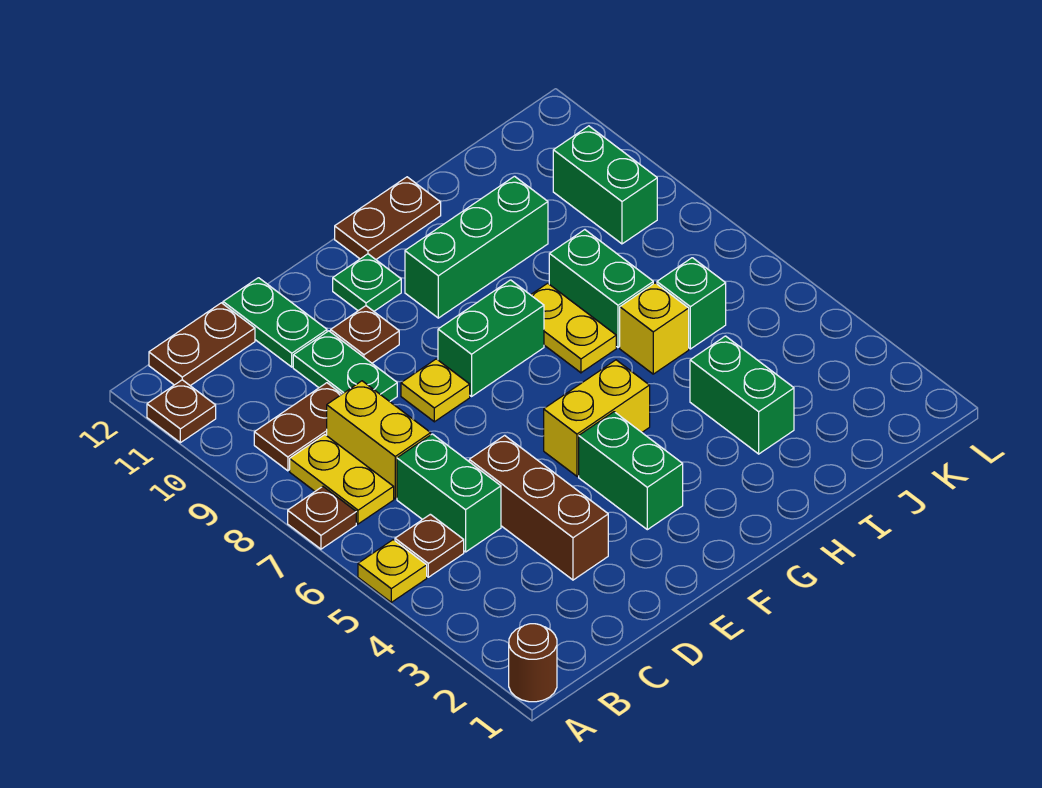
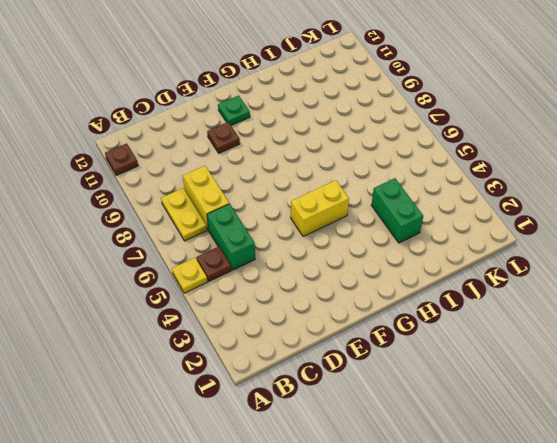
none -> brown round brick A1 level 1
none -> brown plate A7 level 1
none -> brown plate B9:C9 level 1

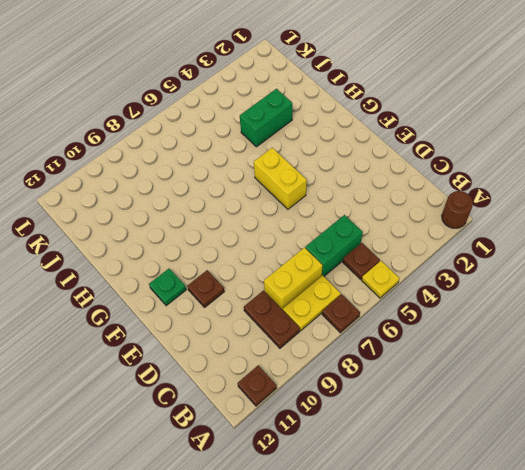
none -> brown plate B12:C12 level 1
none -> brown brick D3:D5 level 1
none -> green plate D9:D10 level 1

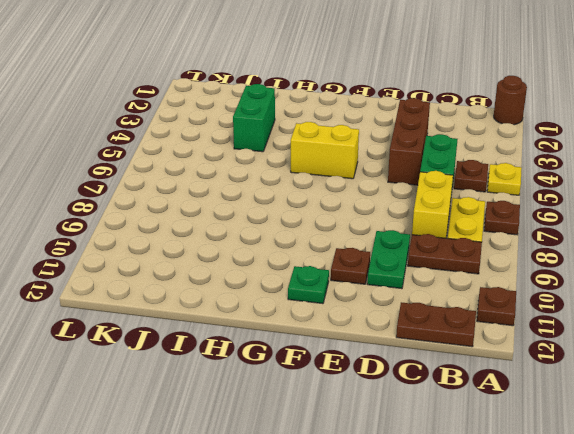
none -> green plate D11:D12 level 1
none -> yellow plate E8 level 1
none -> green brick F3:F4 level 1

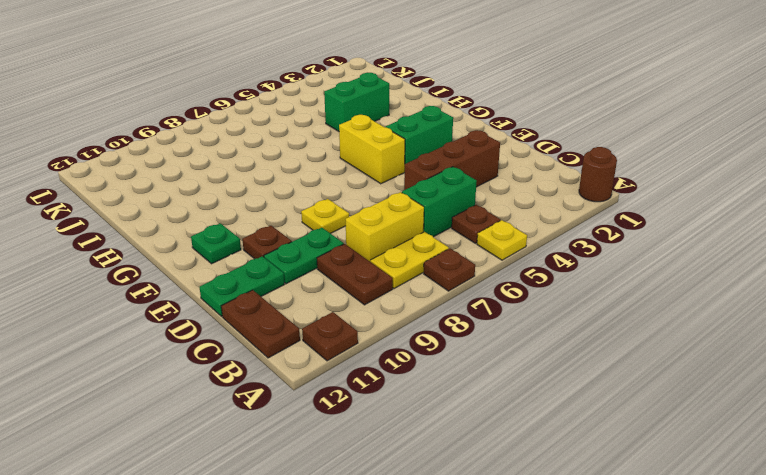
none -> green brick F8:G8 level 1
none -> green brick G10:I10 level 1
none -> brown plate G12:H12 level 1

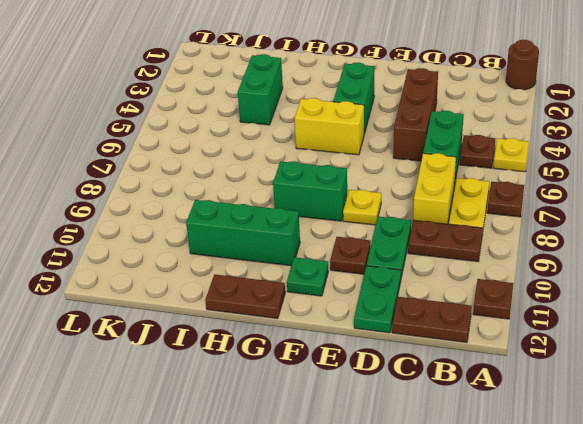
none -> yellow plate H7:H8 level 1
none -> yellow brick I6 level 1
none -> green brick I7:I8 level 1

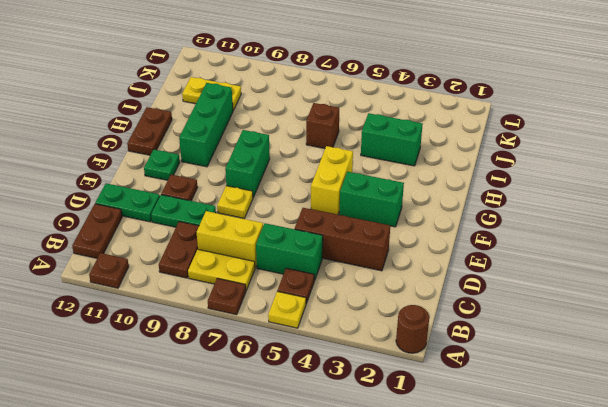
brown brick I6 level 1 -> yellow brick I6 level 1
yellow plate J10:J11 level 1 -> yellow plate H7:H8 level 1
none -> green brick I7:I8 level 1
none -> green brick J6 level 1
none -> green brick K9:K10 level 1

